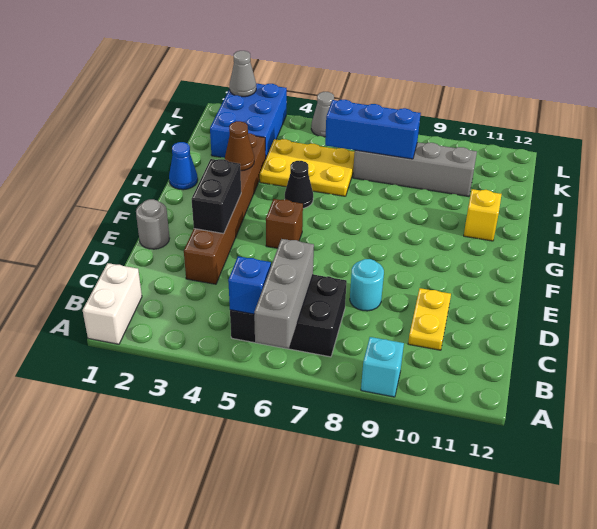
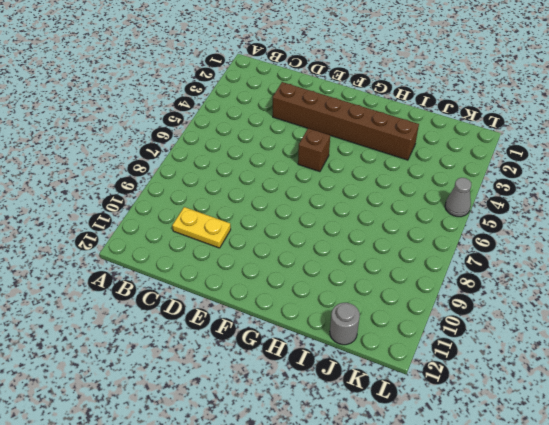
grey round brick J12 level 1 -> grey round brick E1 level 1
none -> white brick A1:B1 level 1
none -> cyan brick A9 level 1
none -> black brick B5:C7 level 1

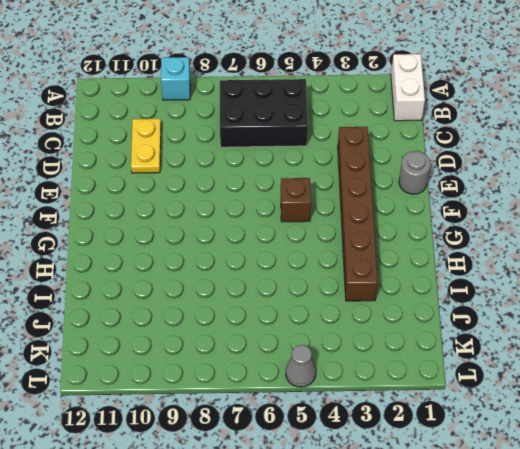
none -> cyan round brick D8 level 1
none -> blue cone H1 level 1
none -> black cone H5 level 1

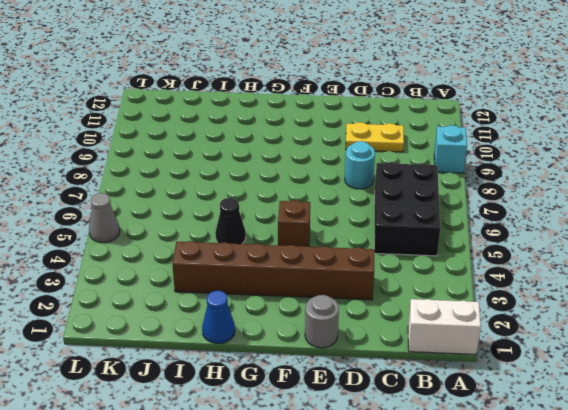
none -> yellow brick H11 level 1
none -> yellow plate I4:J6 level 1
none -> blue brick J2:L3 level 1

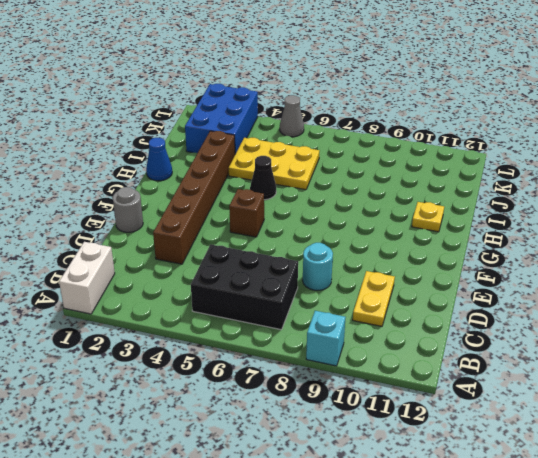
yellow plate H11 level 1 -> yellow brick H11 level 1
none -> grey brick J7:J10 level 1
none -> grey brick A6:C6 level 2
none -> blue brick B5 level 2

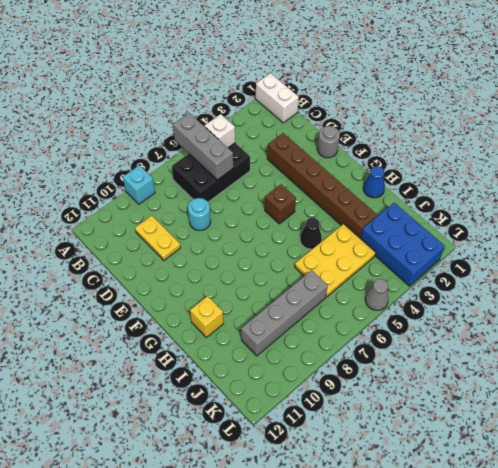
white brick B5 level 2 -> blue brick B5 level 2
none -> black brick E3:F3 level 2
none -> brown cone H3 level 2
none -> blue brick J6:J8 level 2

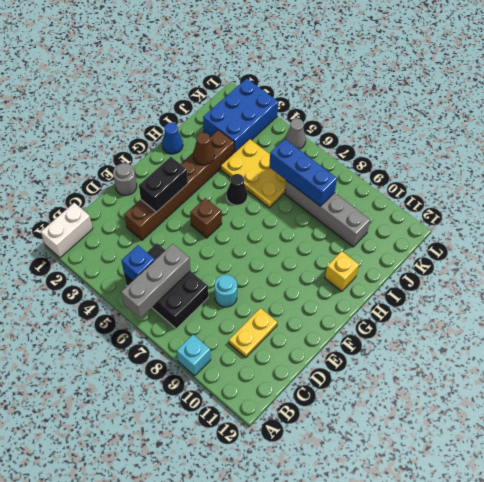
none -> grey cone L2 level 2

